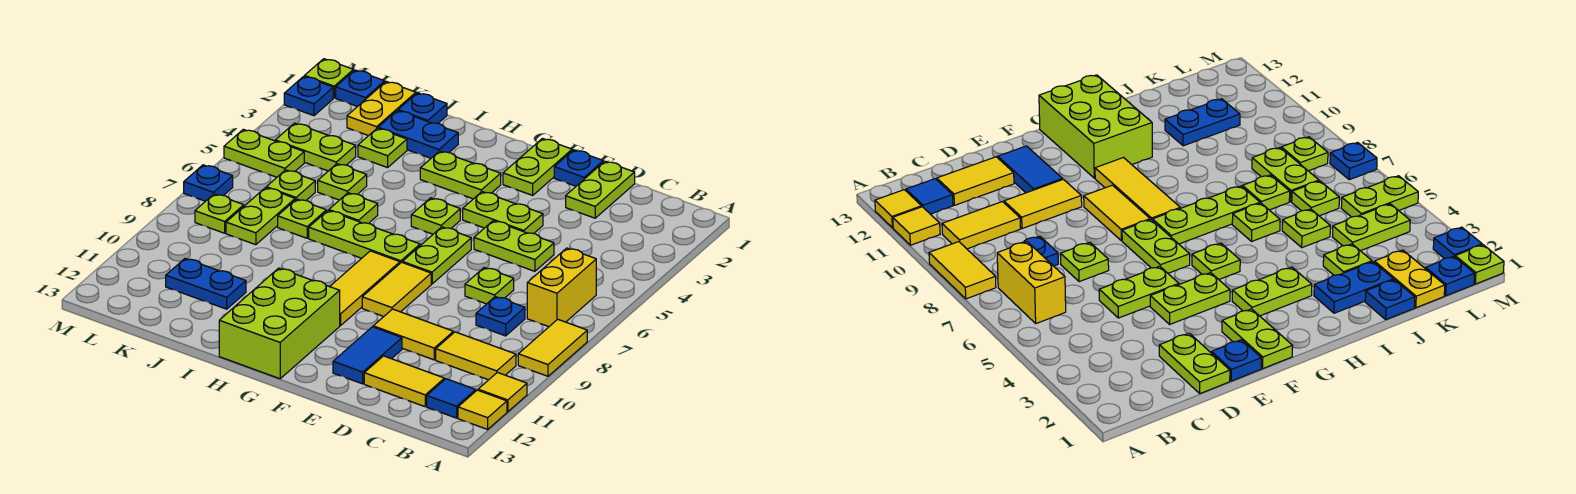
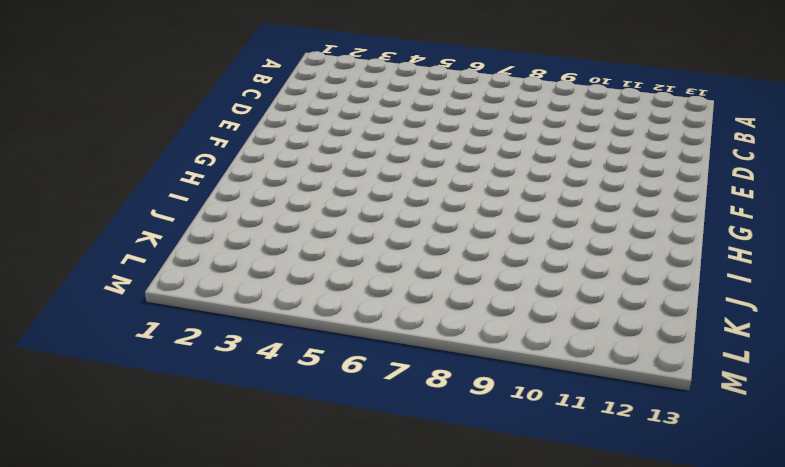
none -> yellow tile A8:A9 level 1
none -> yellow tile A11 level 1
none -> yellow tile A12 level 1
none -> yellow brick B6:B7 level 1

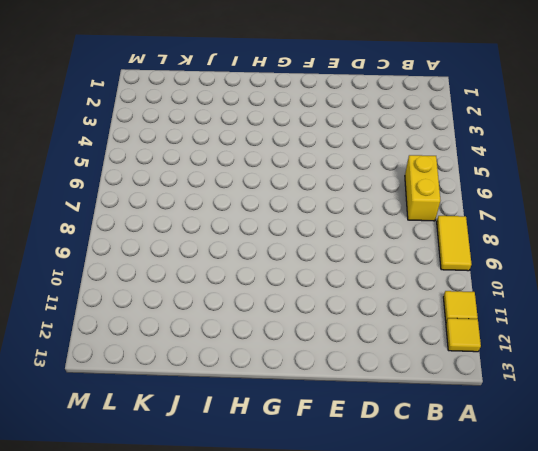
none -> yellow tile B10:C10 level 1
none -> blue tile B12 level 1
none -> blue plate C8 level 1
none -> yellow tile C12:D12 level 1

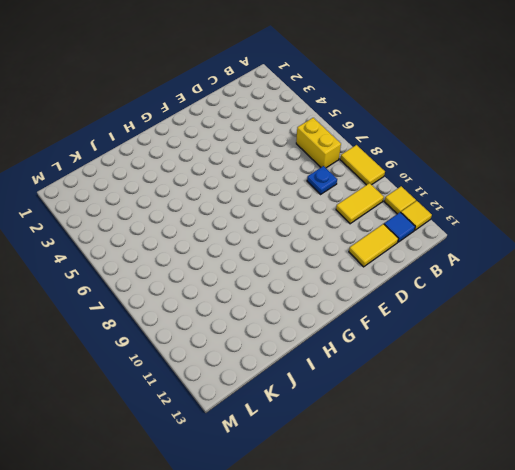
none -> lime plate D1:D2 level 1
none -> lime plate D5:E5 level 1
none -> lime plate D7 level 1
none -> yellow tile D10:E10 level 1

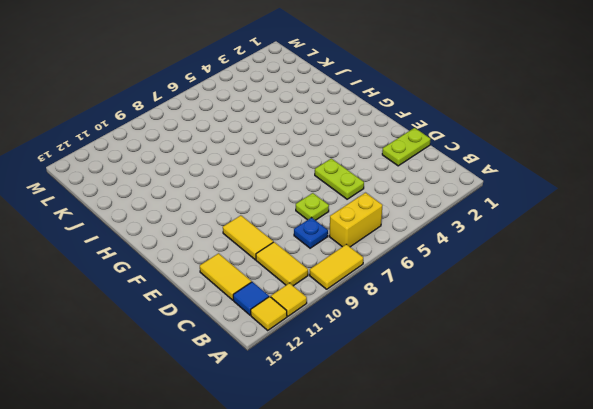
none -> blue plate E1 level 1
none -> lime plate E4:F4 level 1
none -> blue tile E11:E12 level 1
none -> lime plate F1:F2 level 1

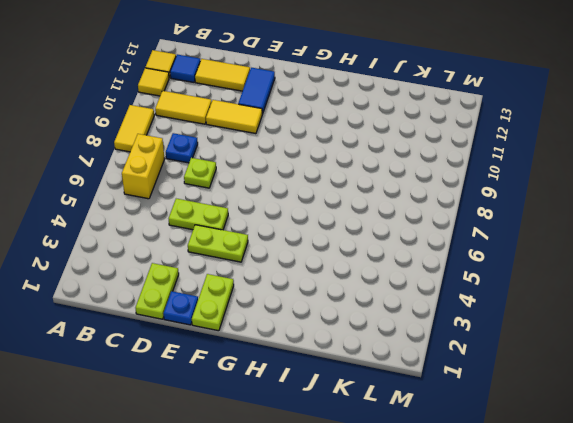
none -> lime plate F6:F7 level 1
none -> yellow tile F8:F9 level 1
none -> lime plate G3:H3 level 1
none -> lime plate G5 level 1

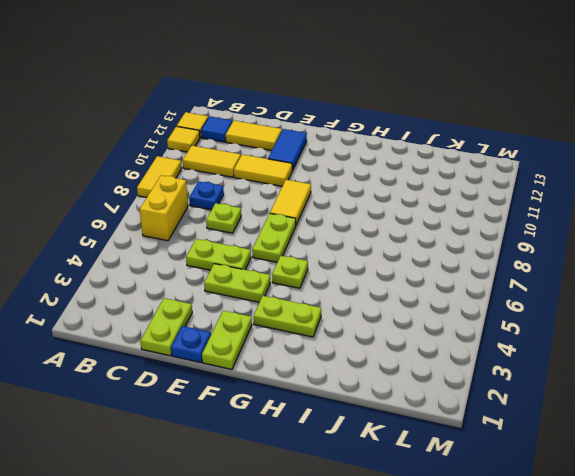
none -> lime plate G7:I7 level 1
none -> yellow tile G8:G10 level 1
none -> lime brick G11:H13 level 1
none -> blue plate I2:J2 level 1

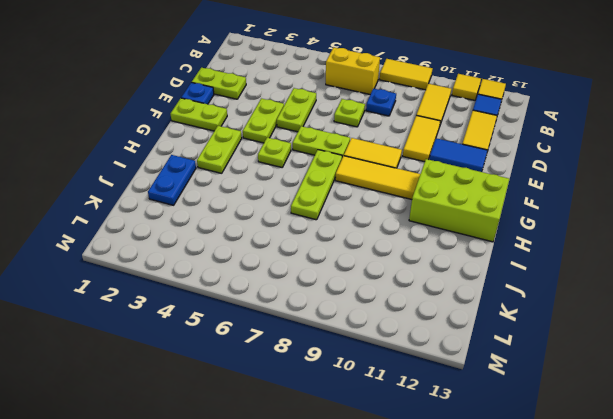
none -> lime plate I6 level 1
none -> blue plate J1 level 1
none -> lime plate J3 level 1
none -> lime plate J5 level 1

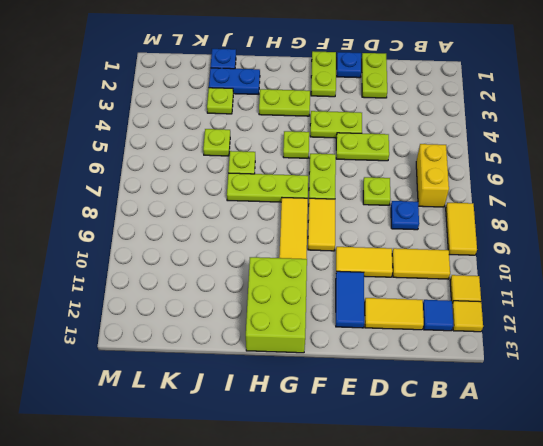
none -> lime plate J7 level 1
none -> blue plate J11:K11 level 1
none -> yellow plate K1:K2 level 1
none -> lime plate K4:L4 level 1

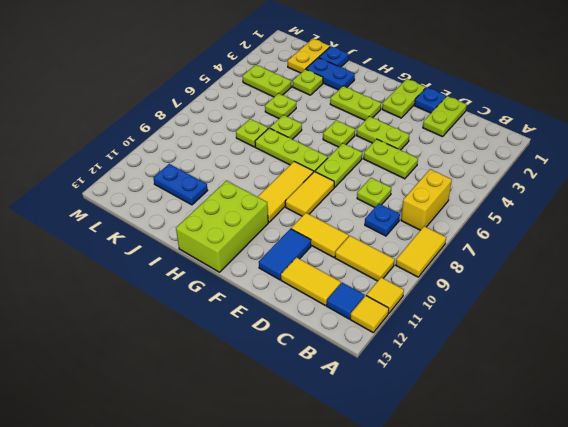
none -> lime plate K6 level 1
none -> lime plate K7:K8 level 1
none -> blue plate L1 level 1
none -> lime plate L5:M5 level 1

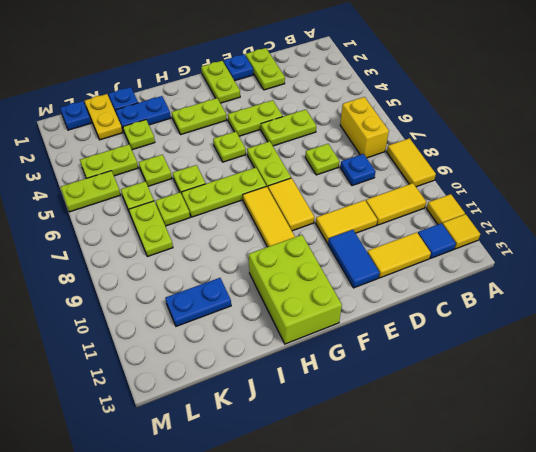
none -> lime plate L8 level 1
none -> lime plate M1 level 1
none -> blue plate M2 level 1
none -> blue plate M7 level 1

